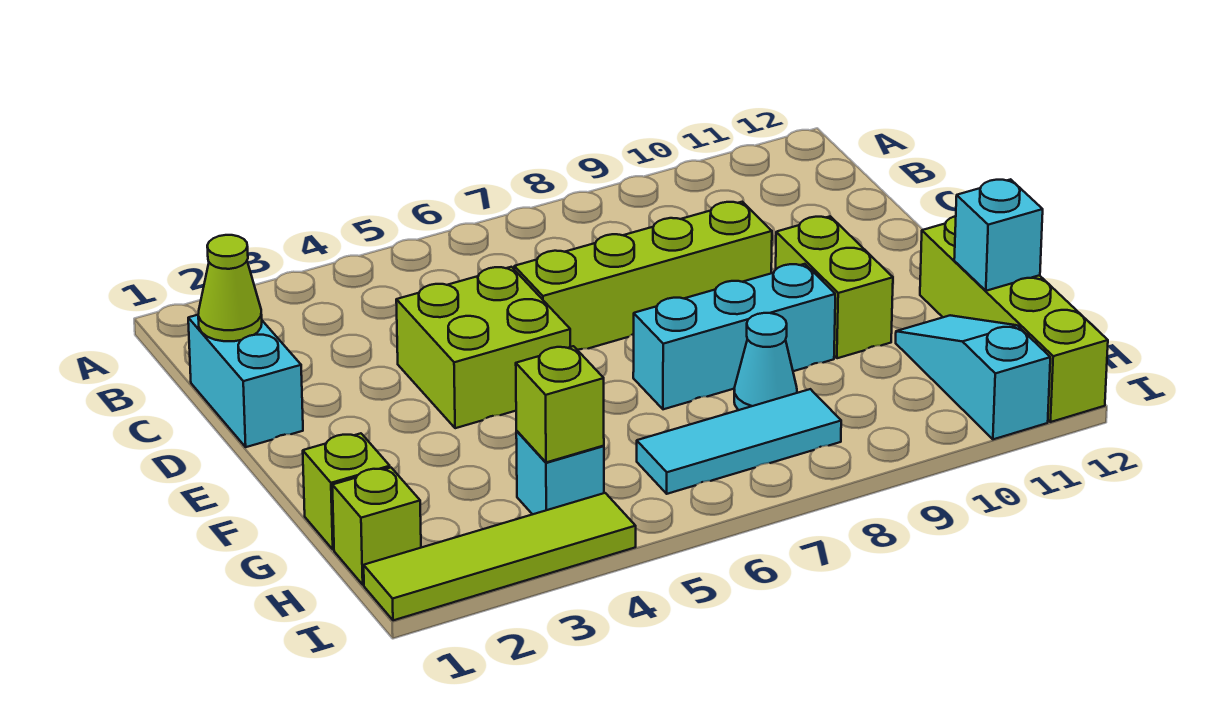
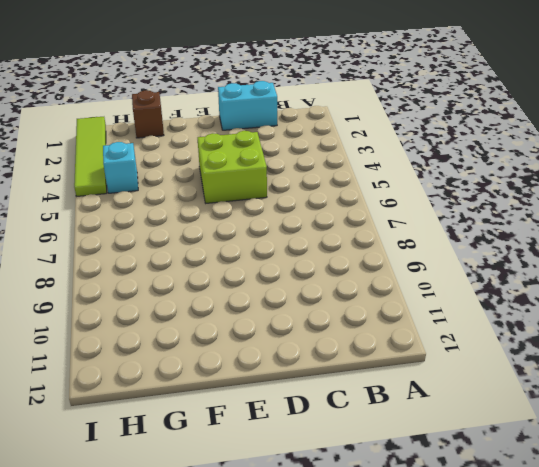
brown brick G1 level 1 -> lime brick G1 level 1
none -> lime brick D6:D9 level 1
none -> lime brick E10:F10 level 1
none -> cyan brick F7:F9 level 1

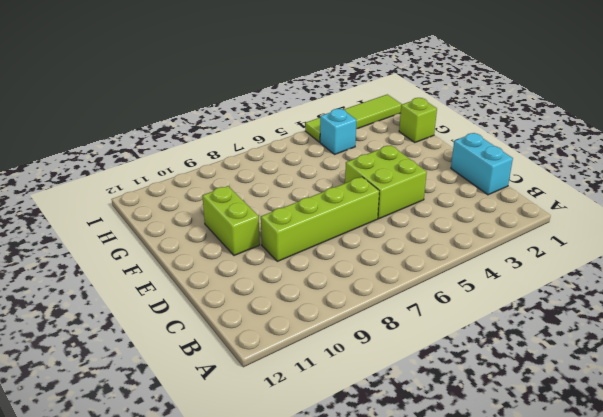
none -> cyan brick F7:F9 level 1
none -> lime brick F12:I12 level 1
none -> cyan cone G8 level 1

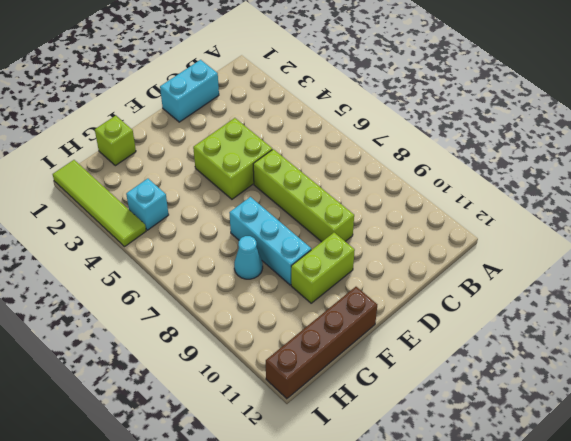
brown brick F12:I12 level 1 -> lime brick F12:I12 level 1
none -> cyan slope G11:I11 level 1 top I
none -> lime brick H1 level 1
none -> cyan tile H6:H8 level 1

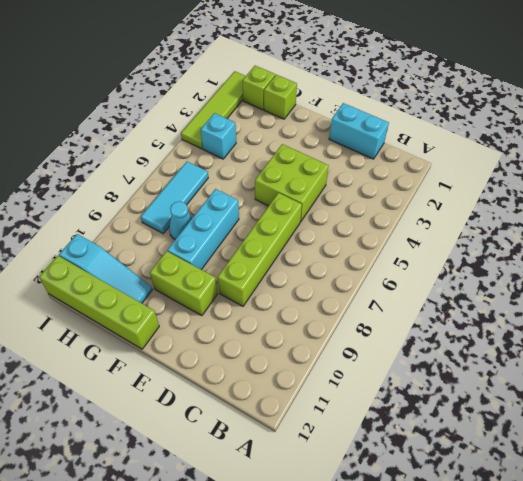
none -> lime cone C1 level 2
none -> cyan brick G12 level 2
none -> lime brick H4 level 2

